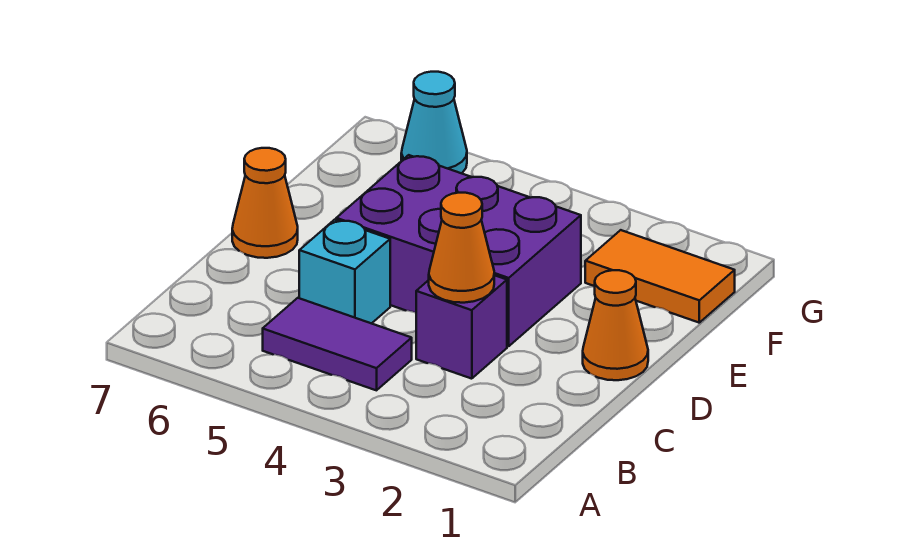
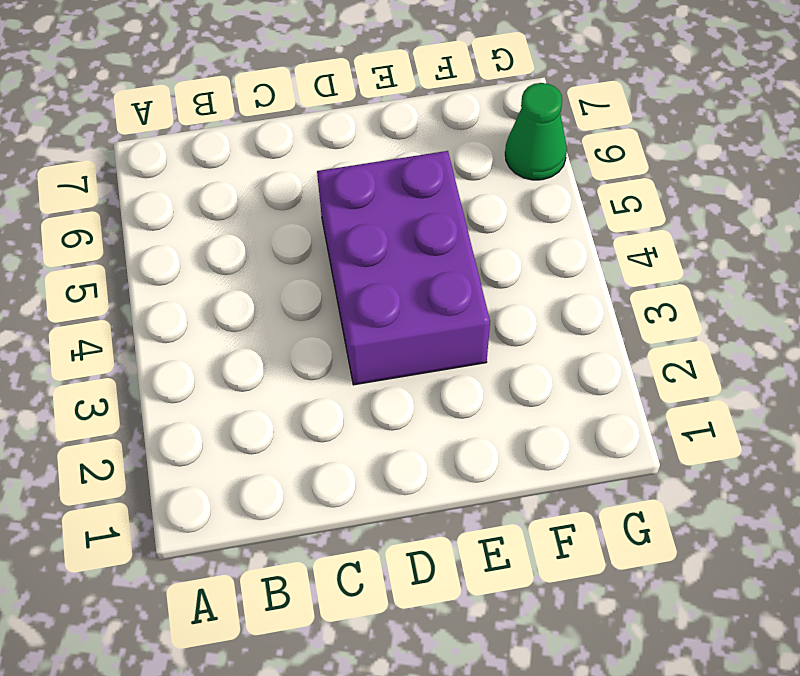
green cone G6 level 1 -> cyan cone G6 level 1
none -> purple tile B4:B5 level 1
none -> purple brick C3 level 1

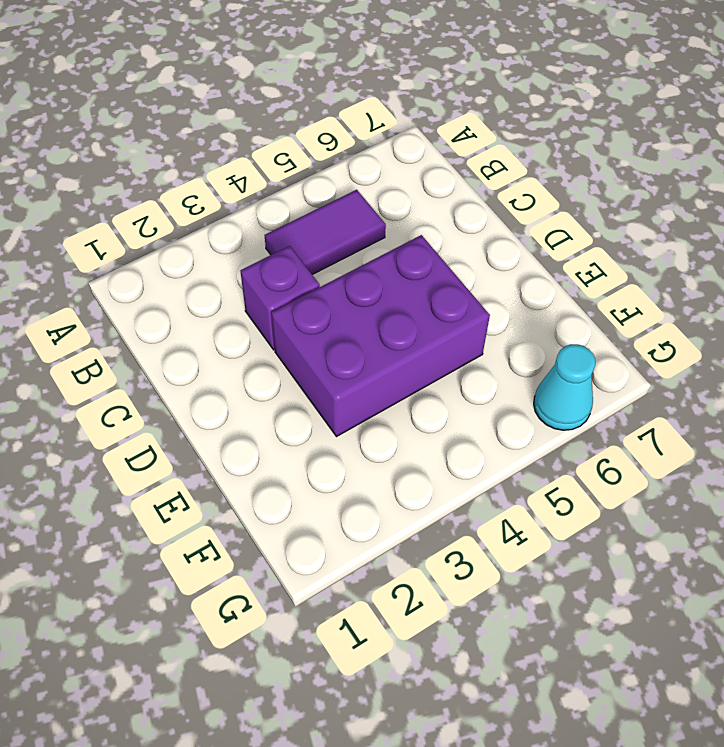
none -> cyan brick C5 level 1
none -> orange cone D1 level 1

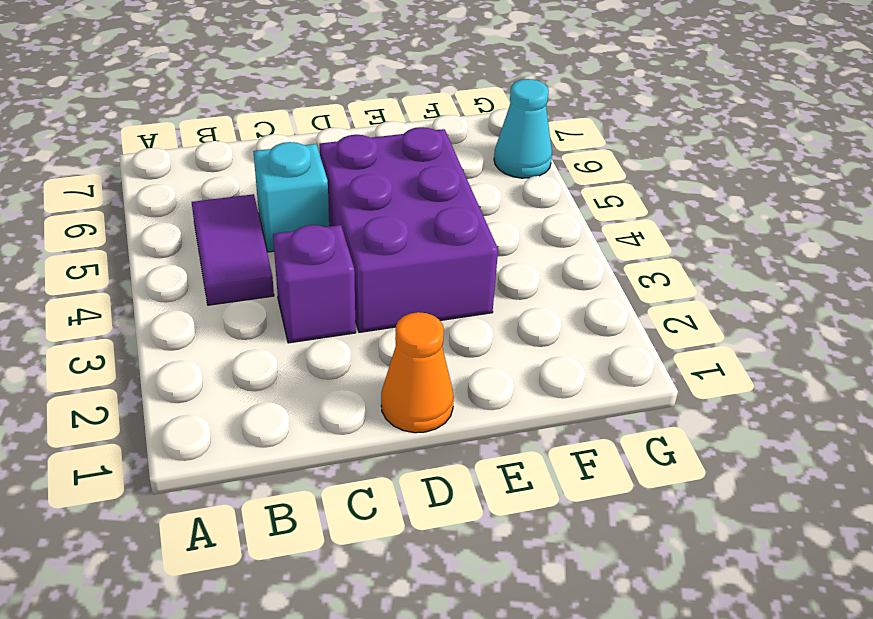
none -> orange cone D7 level 1
none -> orange tile F1:F2 level 1

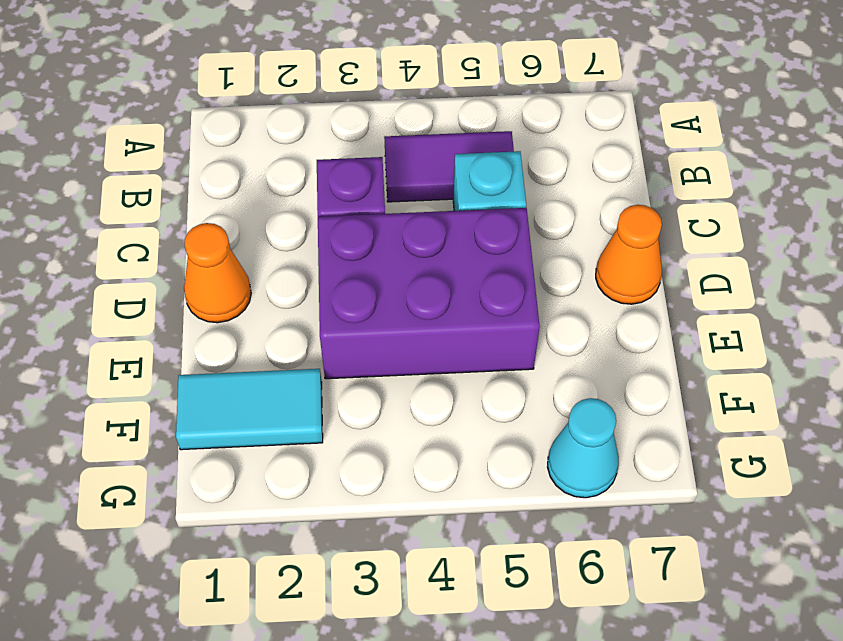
cyan tile F1:F2 level 1 -> orange tile F1:F2 level 1
none -> orange cone C3 level 2

